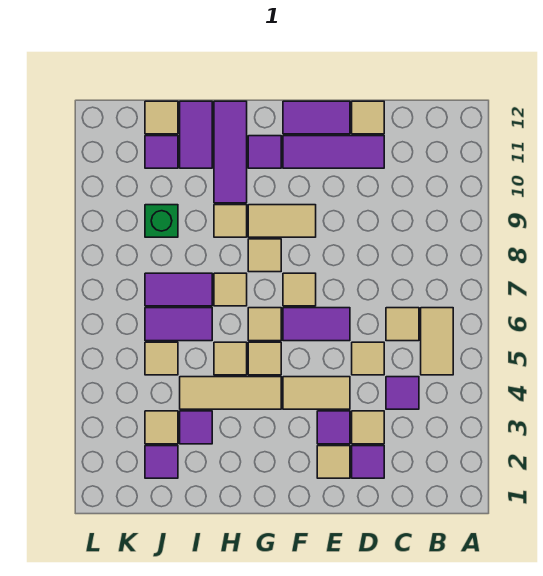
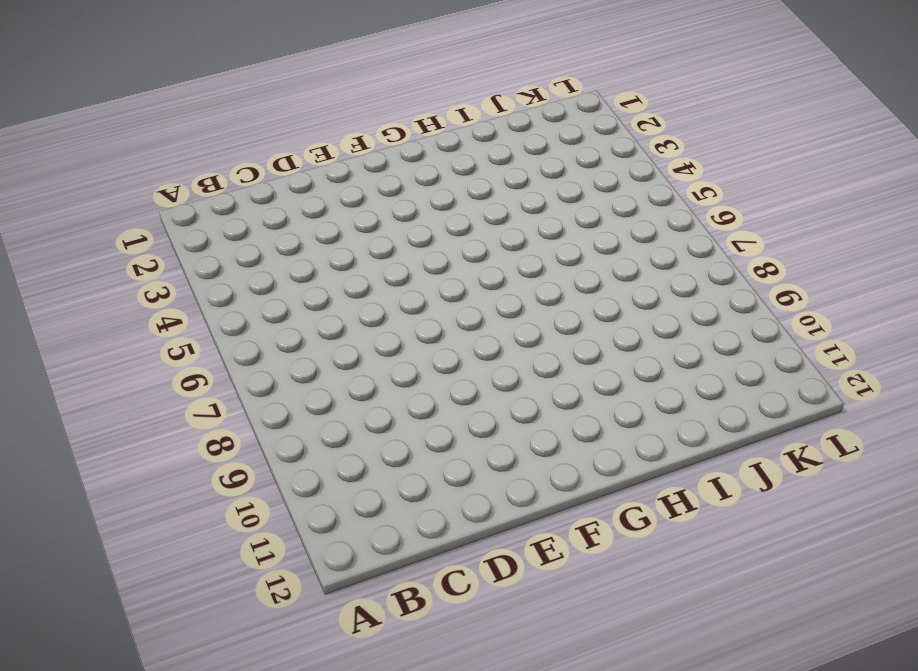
none -> tan tile B5:B6 level 1
none -> purple tile C4 level 1
none -> tan tile C6 level 1
none -> purple tile D2 level 1

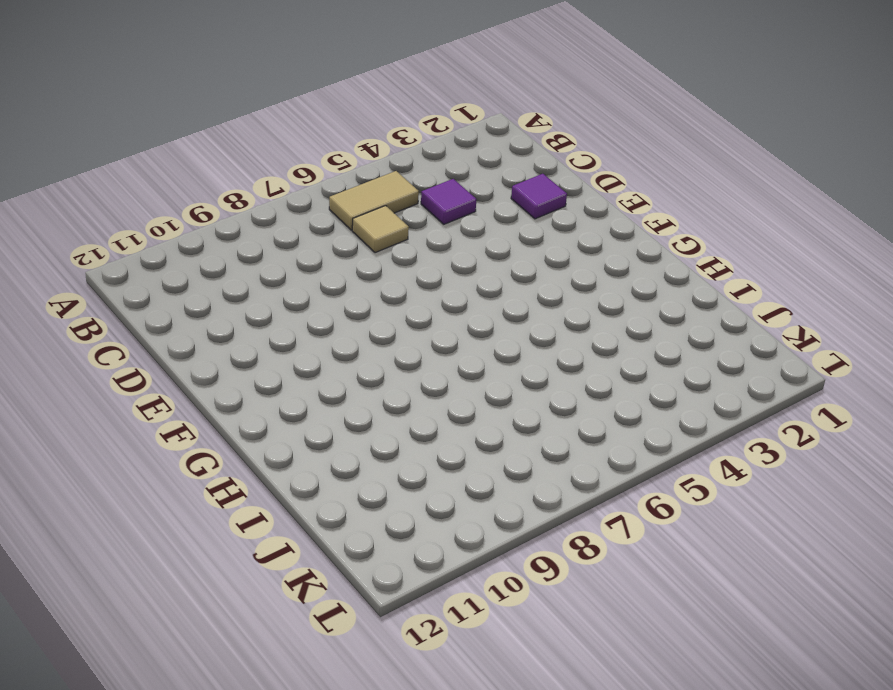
none -> tan tile D3 level 1
none -> tan tile D5 level 1
none -> purple tile D11:F11 level 1
none -> tan tile D12 level 1

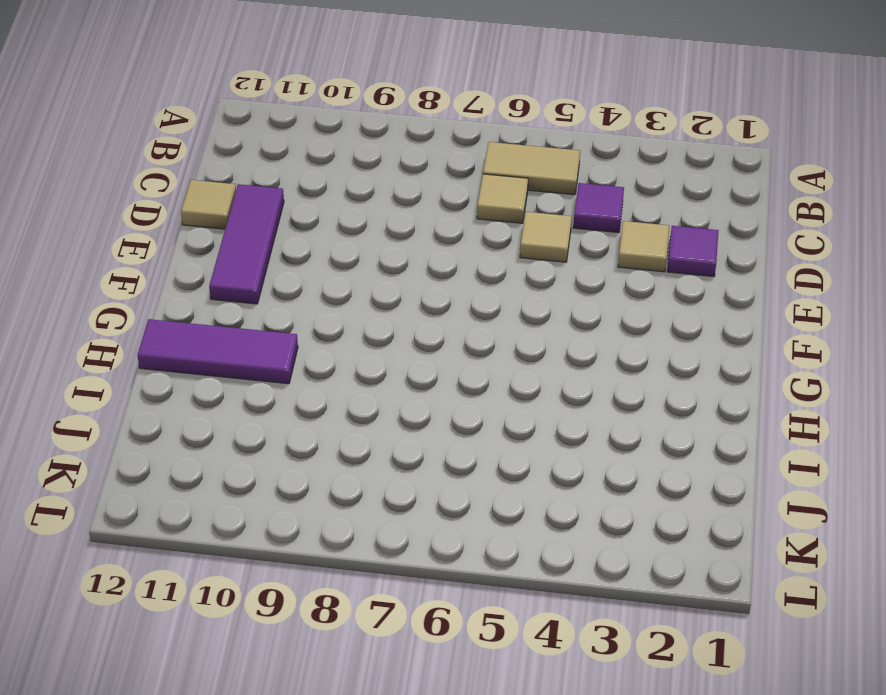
none -> tan tile E2 level 1
none -> purple tile E3 level 1
none -> tan tile E4:F4 level 1
none -> purple tile E6:F6 level 1

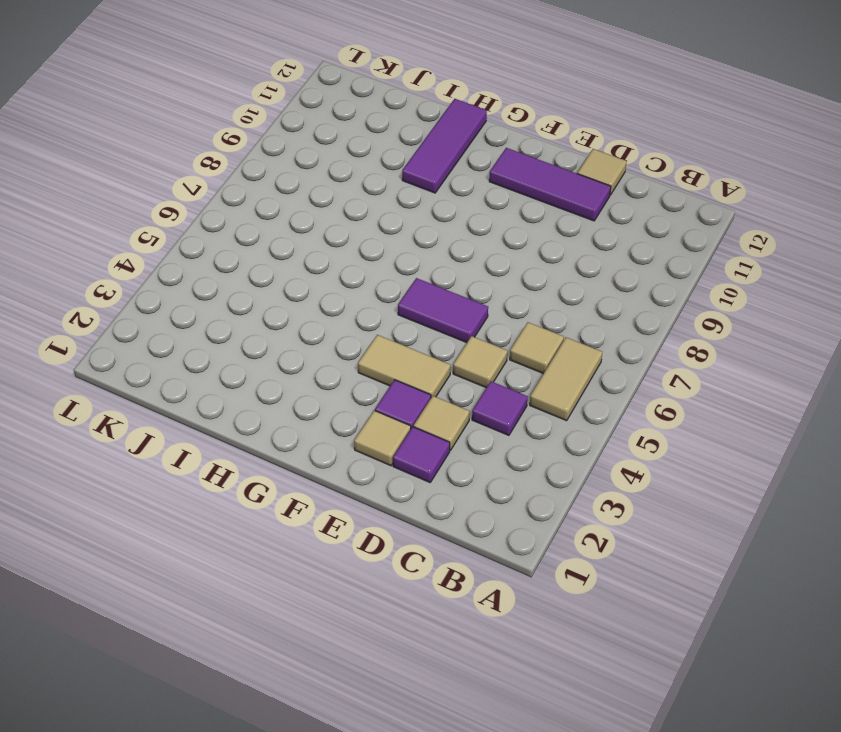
none -> purple tile E12:F12 level 1
none -> tan tile F7 level 1
none -> tan tile F9:G9 level 1
none -> tan tile G4:I4 level 1

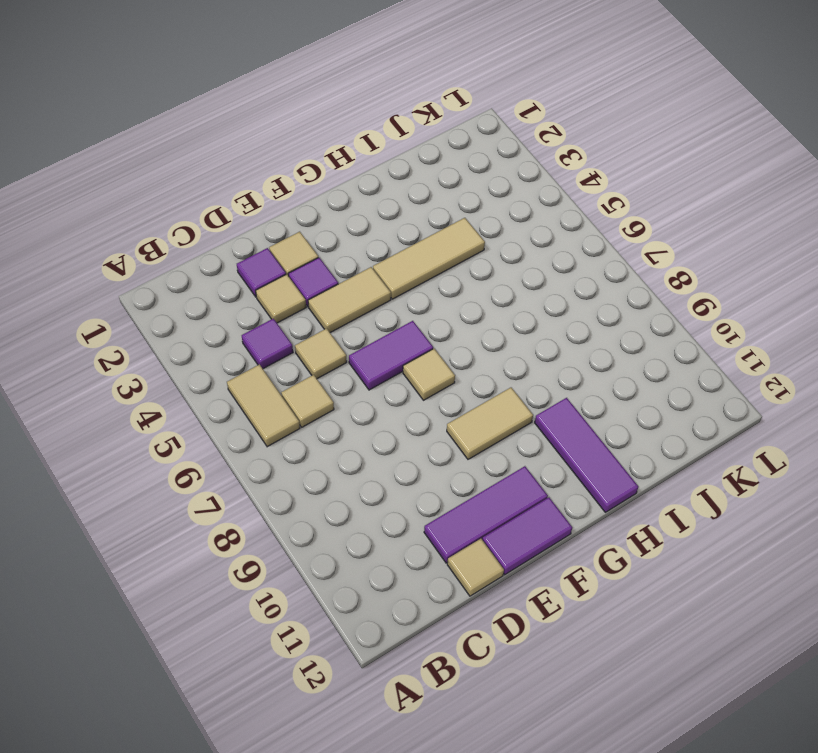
none -> tan tile G5 level 1
none -> tan tile G6 level 1
none -> tan tile G8 level 1
none -> purple tile G11 level 1

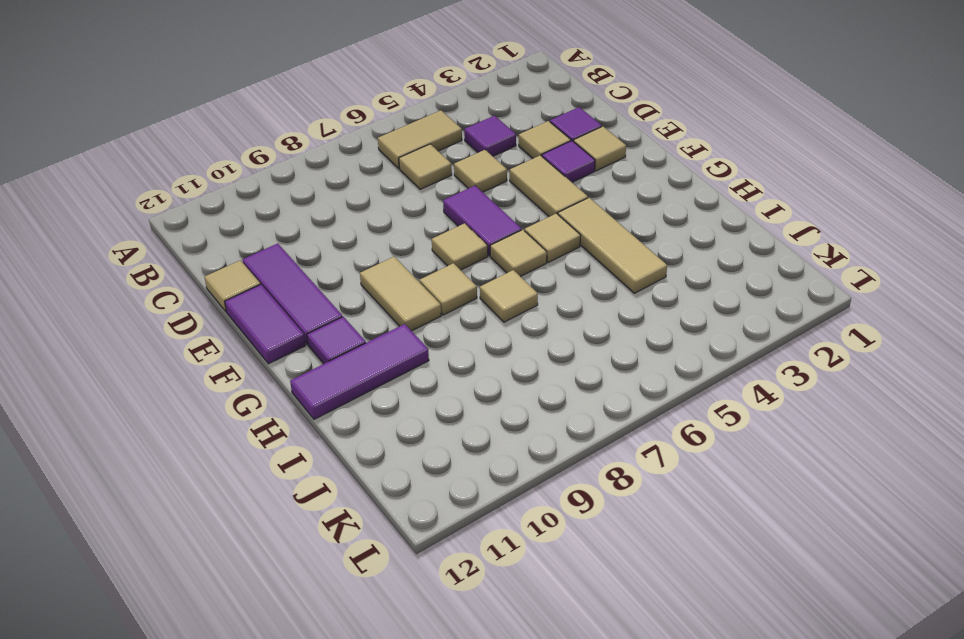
none -> tan tile H5 level 1
none -> tan tile H9 level 1
none -> purple tile I3 level 1
none -> purple tile I6:J6 level 1

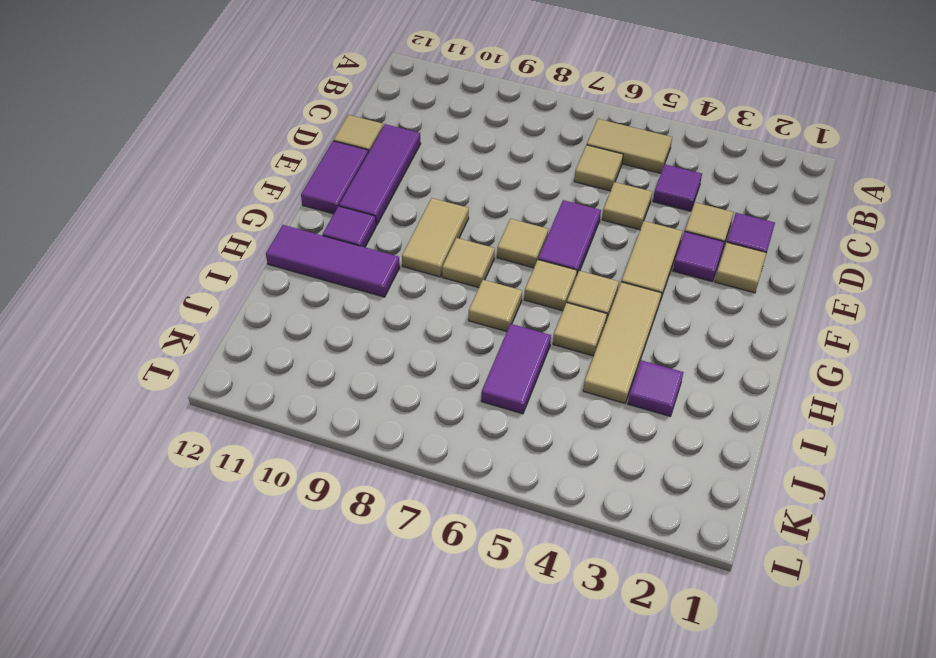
none -> tan tile H9 level 1
none -> purple tile I7:J7 level 1
none -> purple tile I11:I12 level 1
none -> purple tile J2 level 1

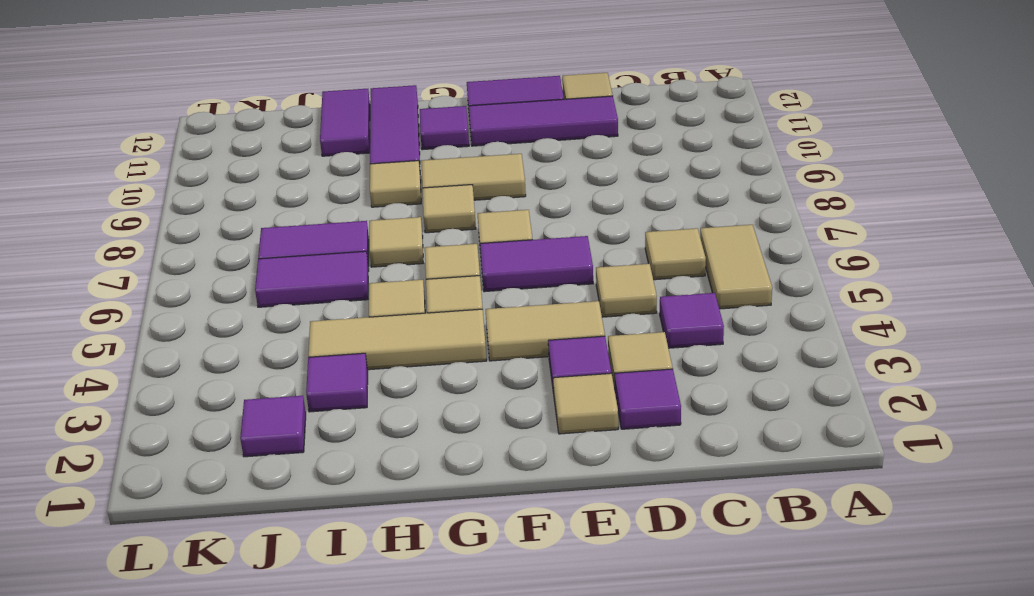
none -> tan tile J3 level 1
none -> tan tile J5 level 1
none -> green brick J9 level 1
none -> purple tile J11 level 1

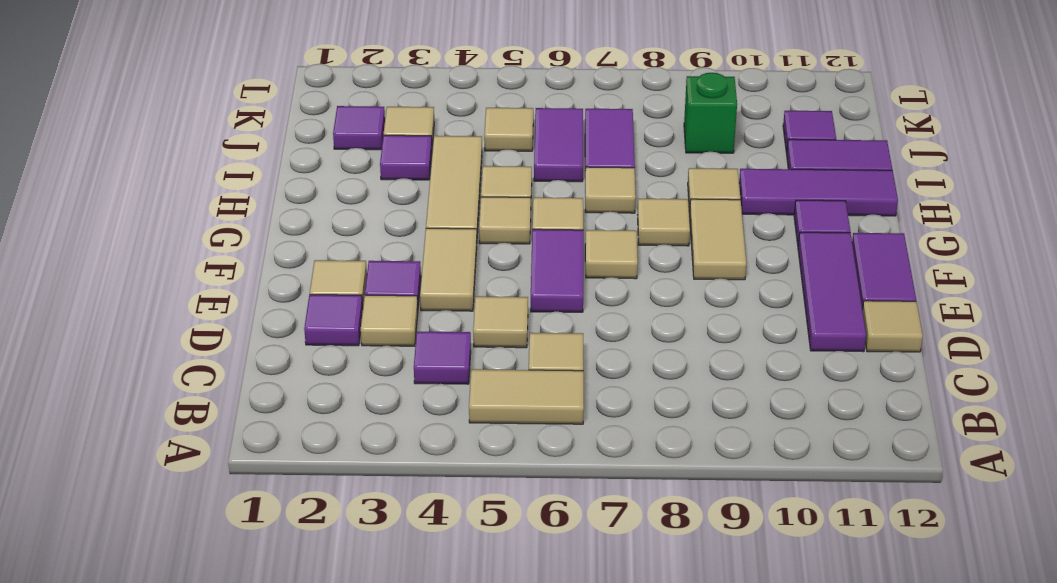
none -> tan tile J12 level 1

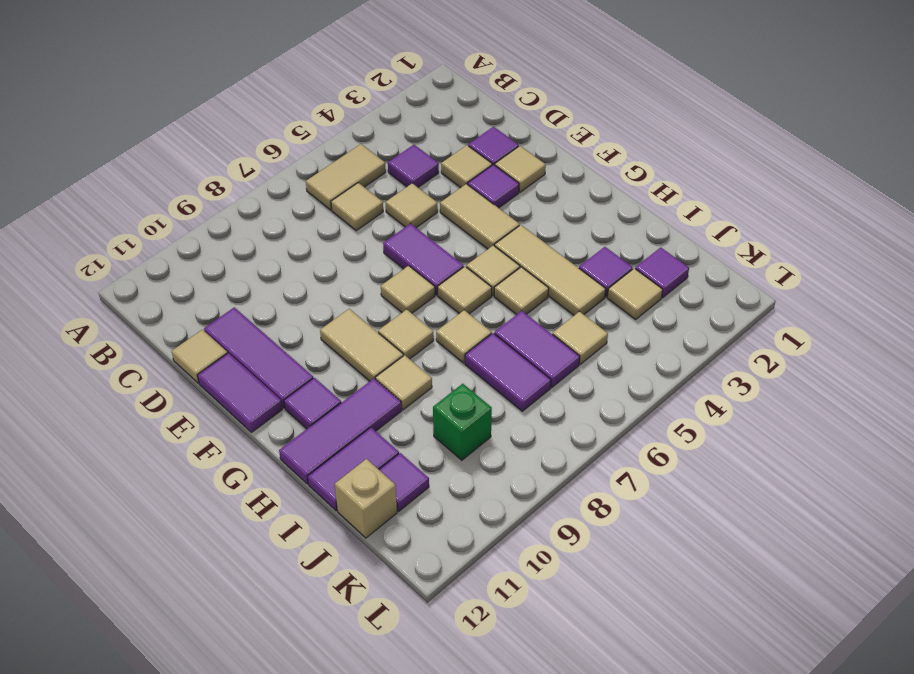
tan brick J12 level 1 -> tan tile J12 level 1

